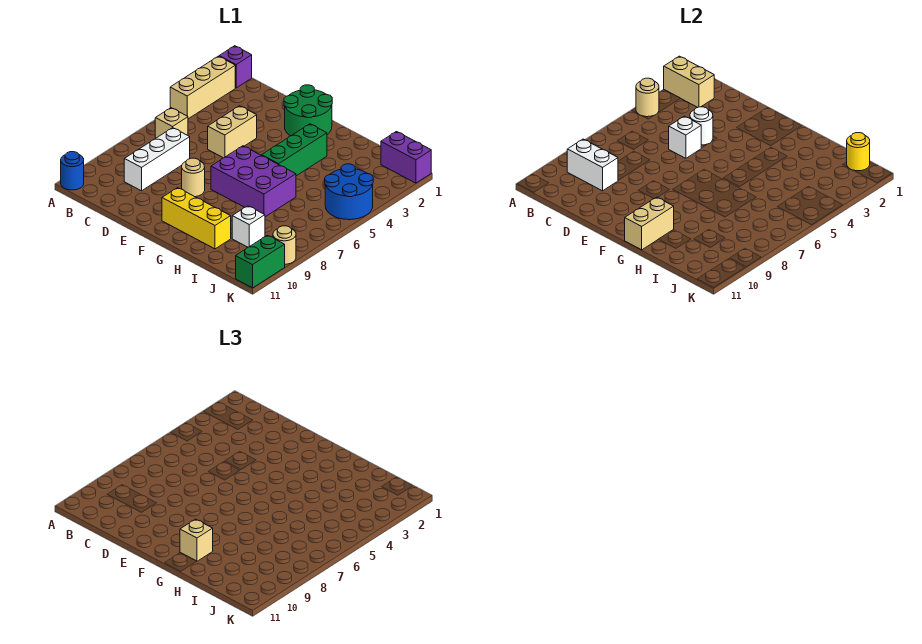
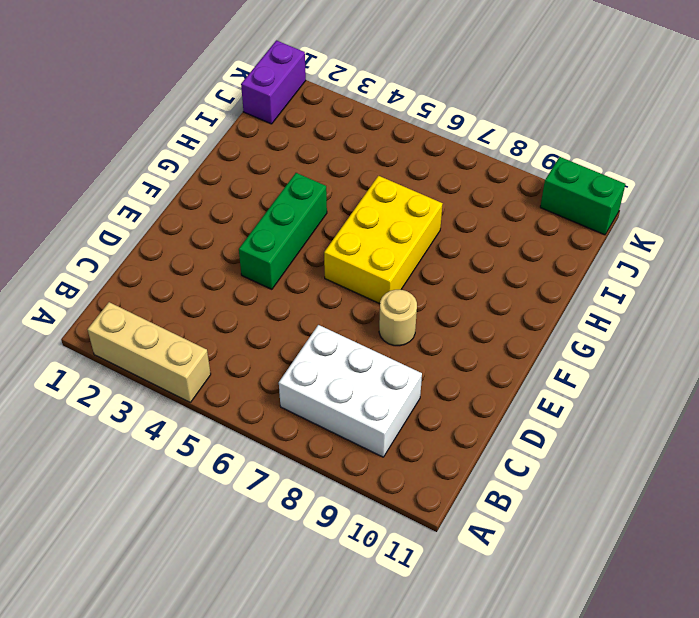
white brick B7:C9 level 1 -> white brick C7:C9 level 1
green brick E4:G4 level 1 -> green brick G3:G5 level 1
yellow brick F6:H7 level 1 -> purple brick F6:H7 level 1
none -> purple brick A1 level 1
none -> blue round brick A11 level 1
none -> tan brick B6 level 1

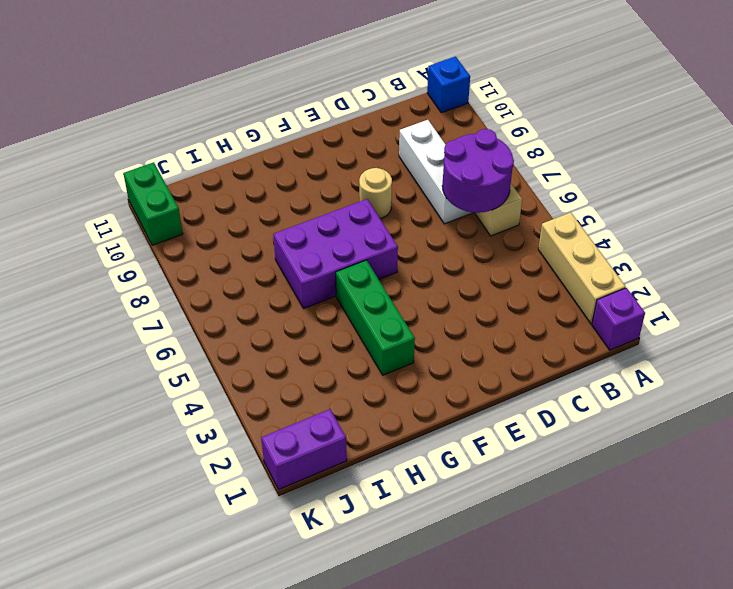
blue brick A11 level 1 -> blue round brick A11 level 1
purple round brick B6:C7 level 2 -> none
none -> tan brick D4:D5 level 1
none -> green round brick E1:F2 level 1
none -> yellow brick F10:H10 level 1

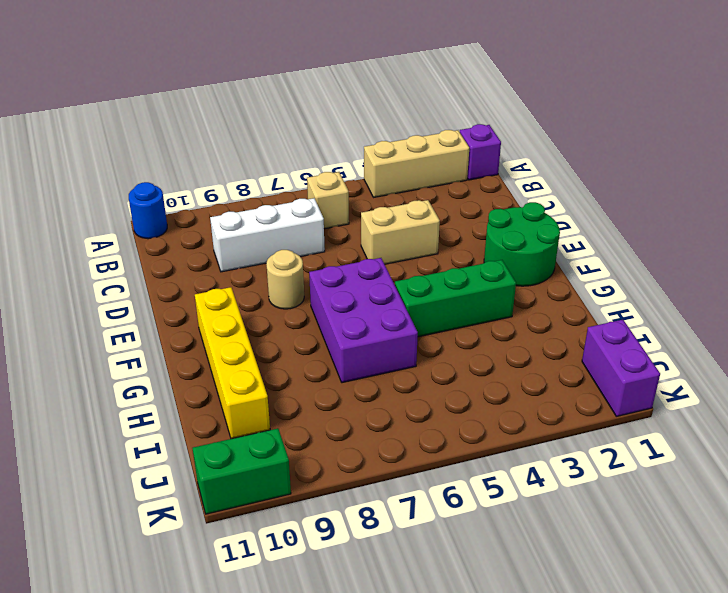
yellow brick F10:I10 level 1 -> yellow brick F10:H10 level 1
none -> white brick I9 level 1
none -> blue round brick J4:K5 level 1
none -> tan round brick K9 level 1

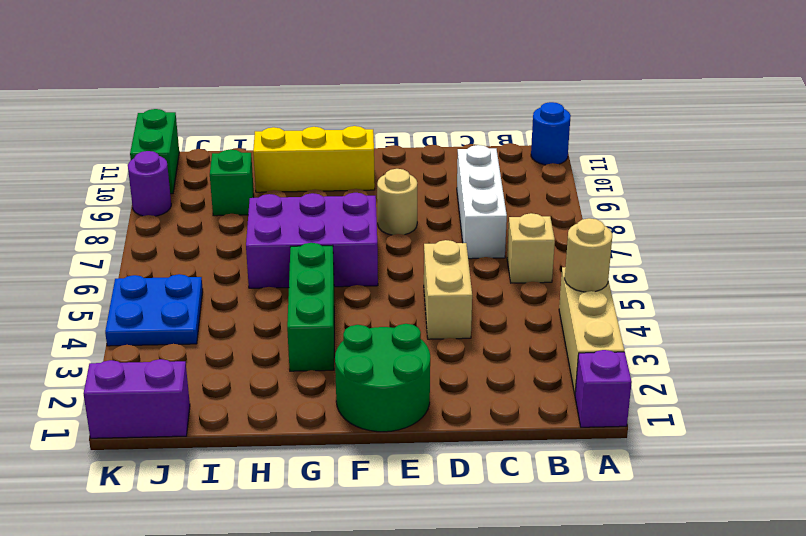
green brick I9 level 1 -> white brick I9 level 1
blue plate J4:K5 level 1 -> blue round brick J4:K5 level 1
purple round brick K9 level 1 -> tan round brick K9 level 1
none -> tan brick A2:B2 level 2
none -> white brick B9:C9 level 2
none -> white round brick D4 level 2

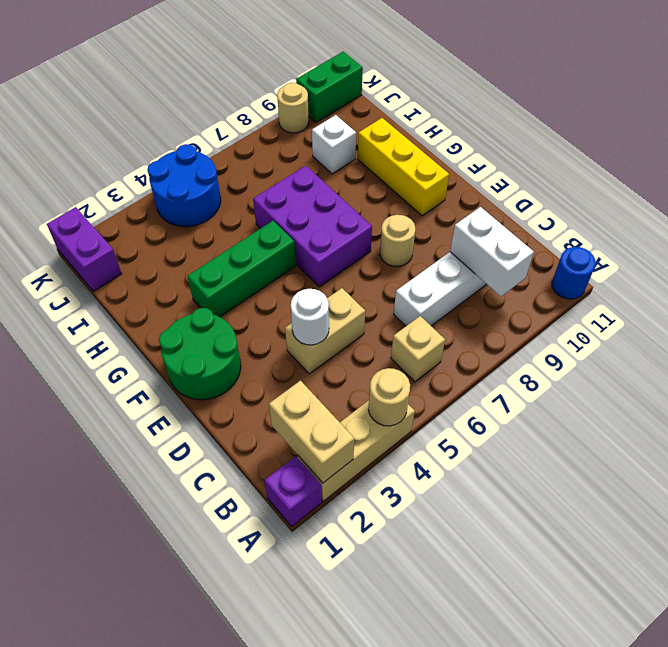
none -> white brick D5 level 2
none -> tan brick G10:G11 level 2
none -> yellow round brick J1 level 2

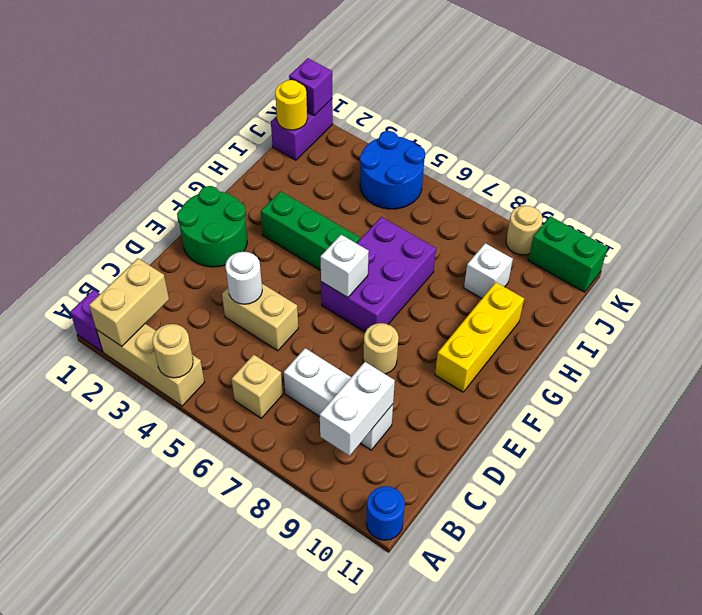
white brick F6 level 2 -> white brick D5 level 2
purple brick K1 level 2 -> none
none -> tan brick G10:G11 level 2
none -> tan brick G10 level 3

